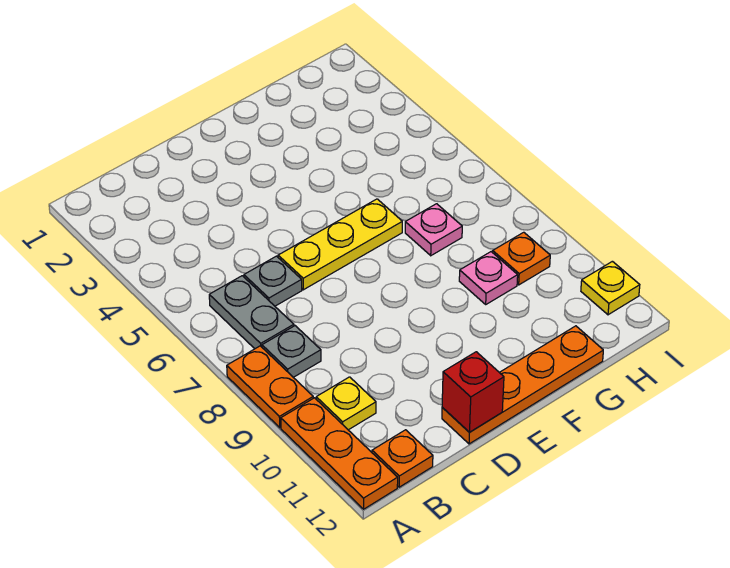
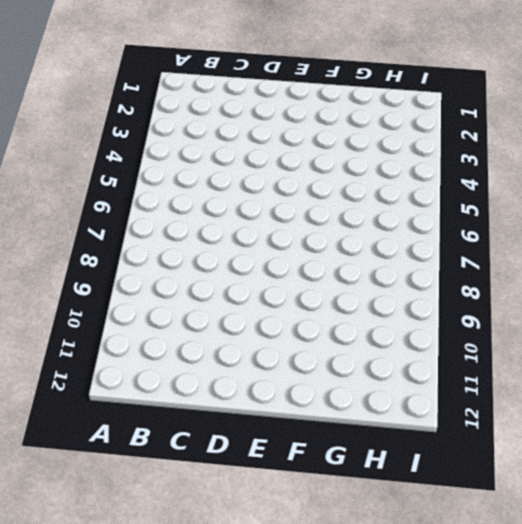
none -> orange plate A8:A9 level 1
none -> orange plate A10:A12 level 1
none -> grey plate B6:B7 level 1

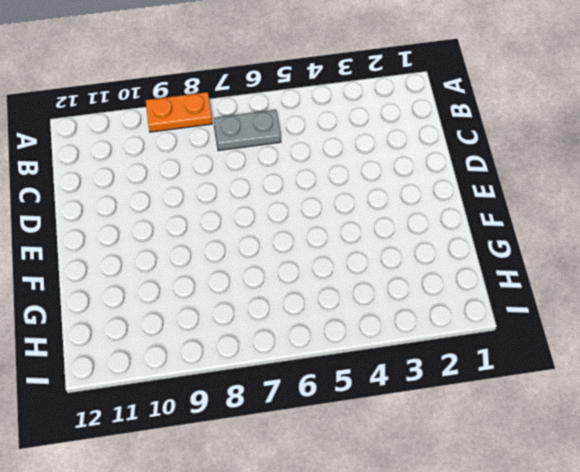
none -> orange plate A10:A12 level 1
none -> grey plate B8 level 1
none -> yellow plate B10 level 1

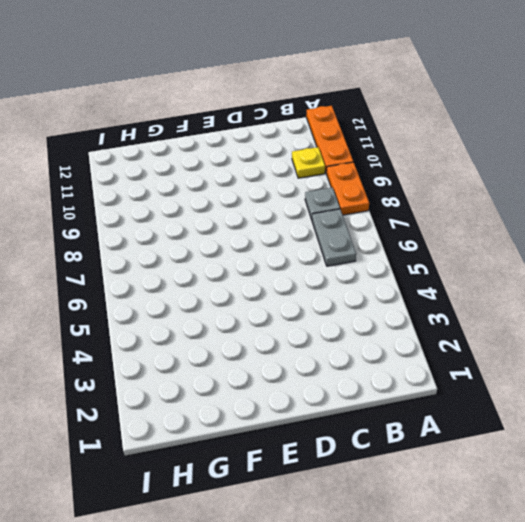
none -> orange plate B12 level 1
none -> grey plate C6 level 1
none -> yellow plate D6:F6 level 1

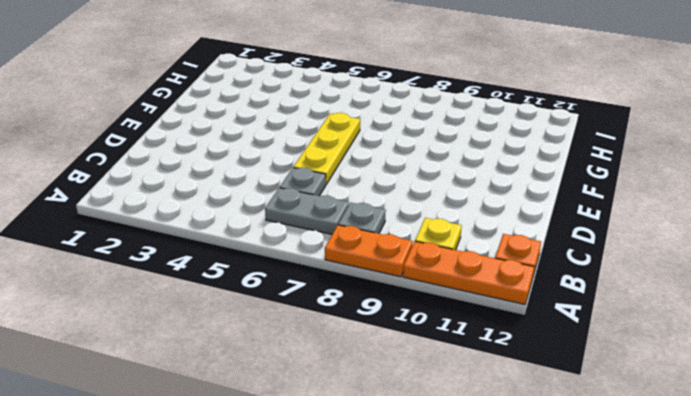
none -> orange plate D12:G12 level 1
none -> pink plate G7 level 1
none -> pink plate G9 level 1

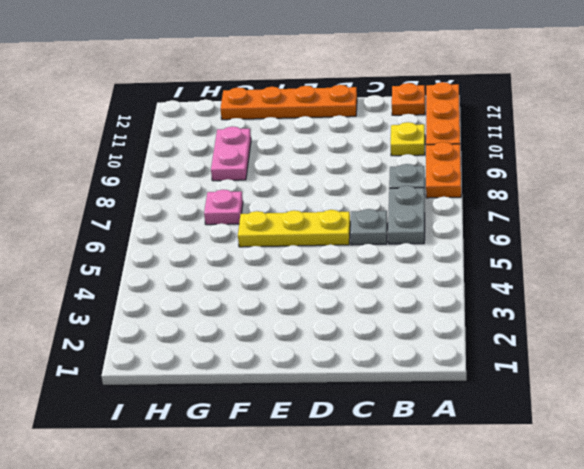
pink plate G9:G10 level 1 -> pink plate G9 level 1
none -> orange plate H9 level 1
none -> yellow plate I11 level 1
none -> red brick D12 level 2

